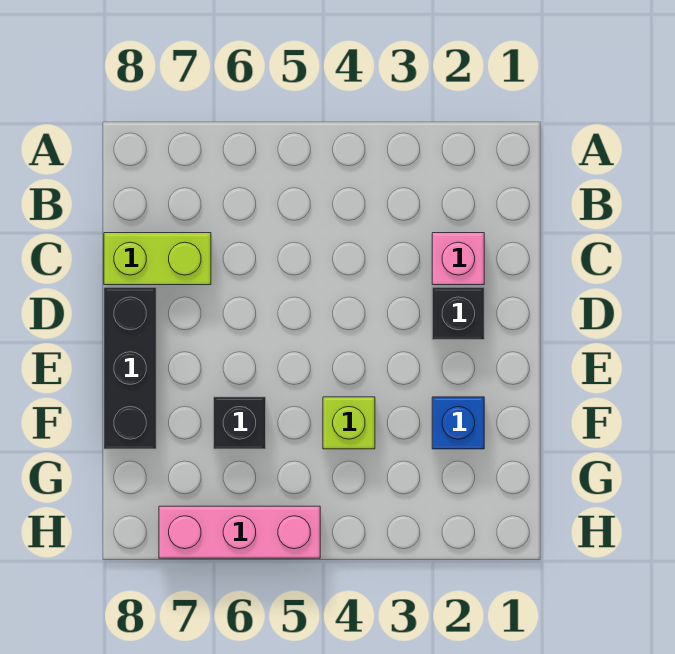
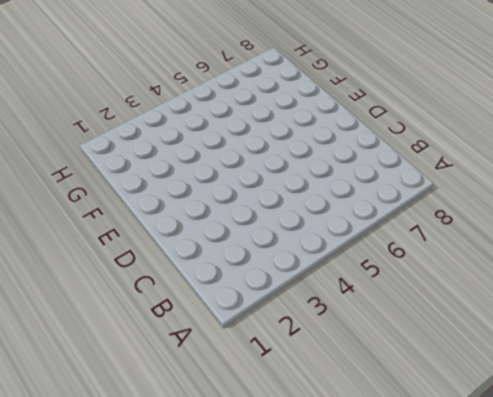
none -> pink brick C2 level 1
none -> lime brick C7:C8 level 1

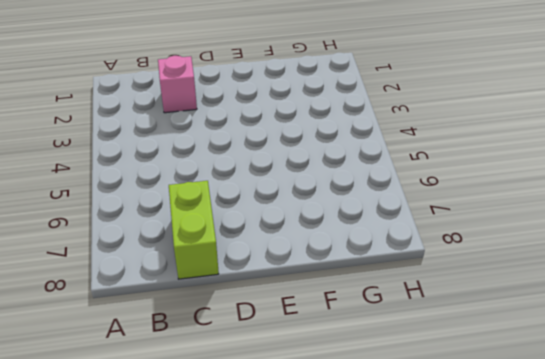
none -> black brick D2 level 1
none -> black brick D8:F8 level 1

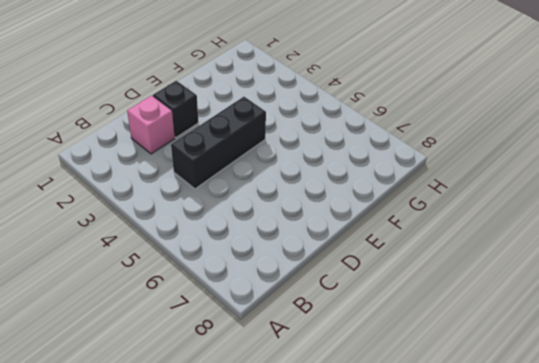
black brick C4:E4 level 1 -> black brick D8:F8 level 1
none -> lime brick C7:C8 level 1
none -> blue brick F2 level 1

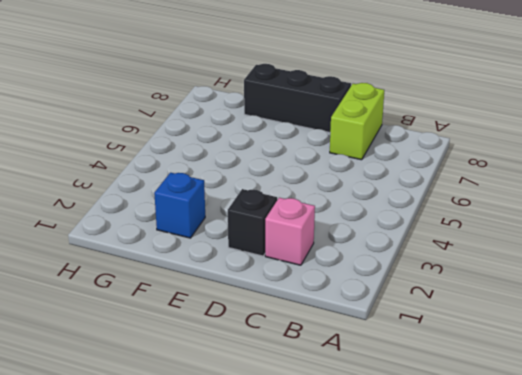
none -> lime brick F4 level 1
none -> black brick F6 level 1

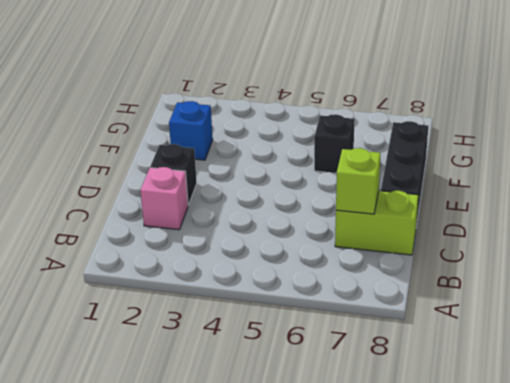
lime brick C7 level 2 -> lime brick F4 level 1
none -> pink brick H5:H7 level 1

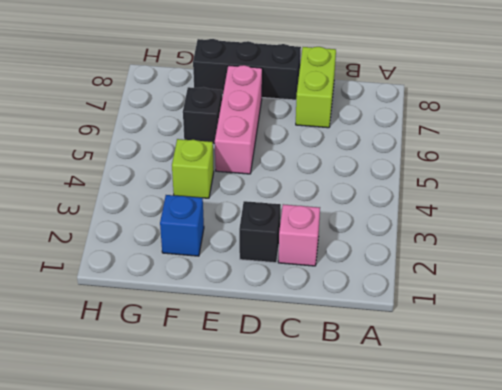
pink brick E5:E7 level 1 -> pink brick H5:H7 level 1

